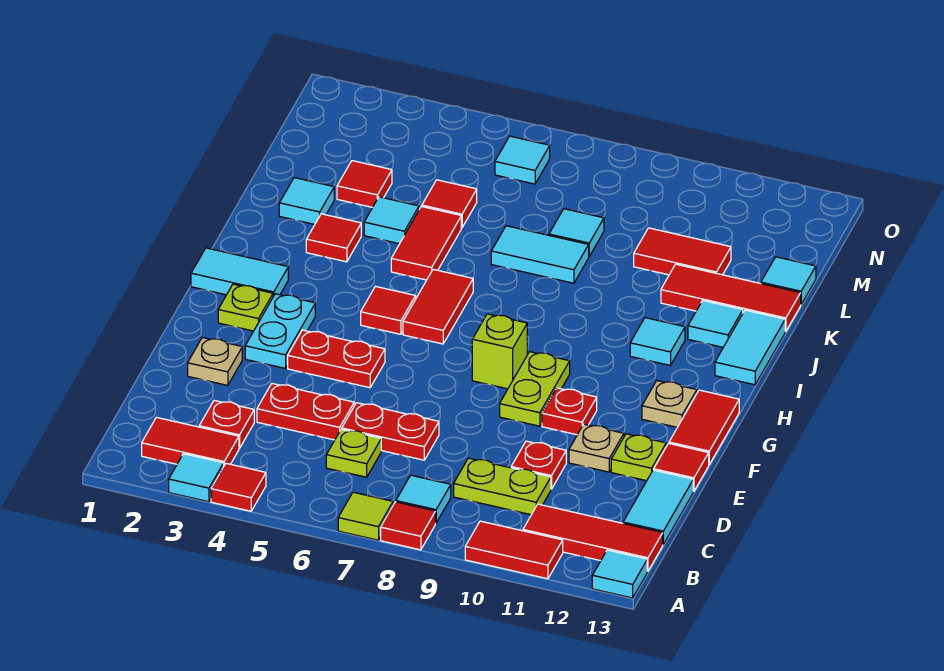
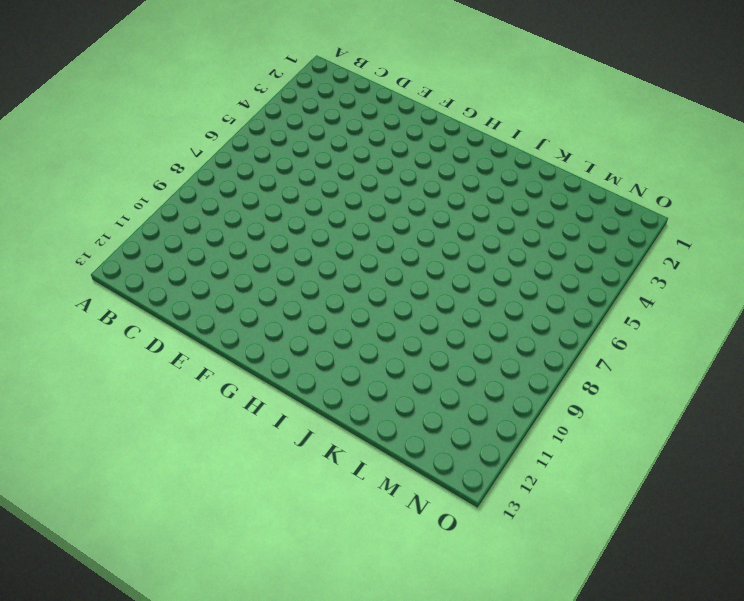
none -> cyan tile A3 level 1
none -> red tile A4 level 1
none -> lime tile A7 level 1
none -> red tile A8 level 1

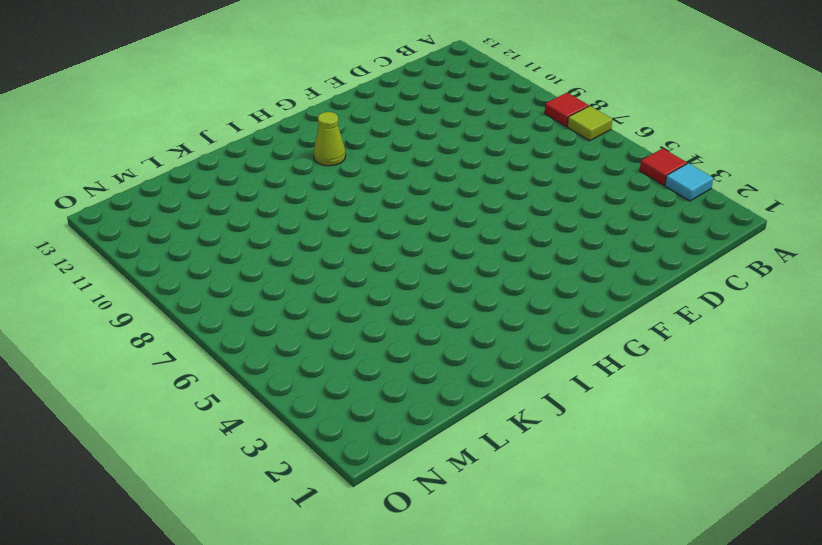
lime cone H11 level 1 -> none
none -> red tile A10:A11 level 1
none -> cyan tile A13 level 1
none -> red tile B2:B3 level 1
none -> cyan tile B8 level 1

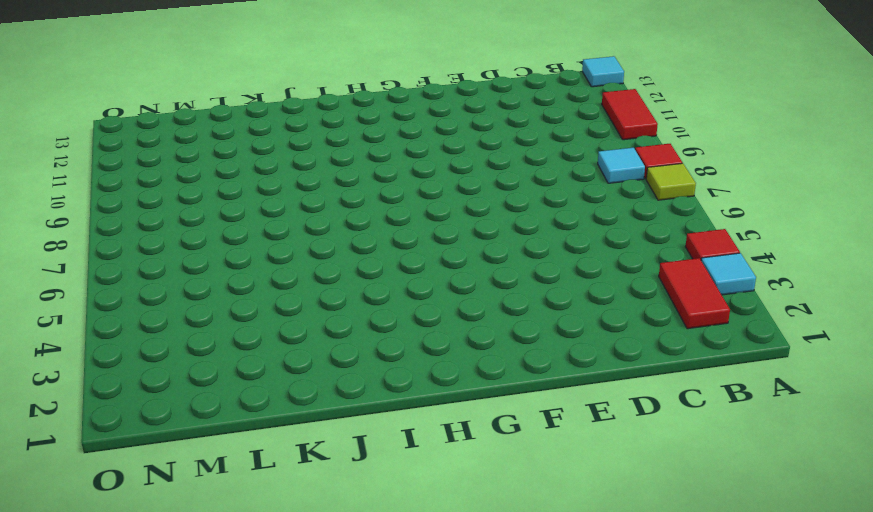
none -> red tile B11:B13 level 1
none -> red plate C3 level 1
none -> lime plate C6 level 1
none -> lime plate C9:C10 level 1

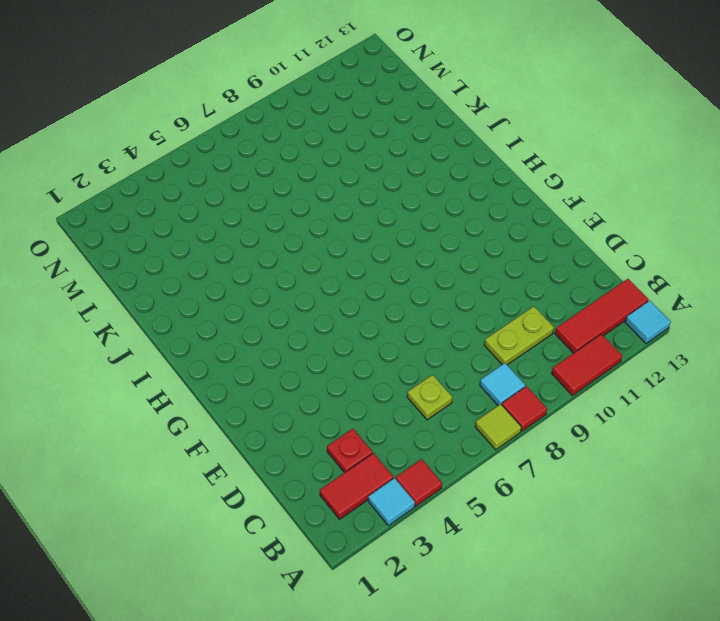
none -> cyan tile C13:D13 level 1
none -> red plate D4:D5 level 1
none -> red plate D6:D7 level 1
none -> red plate D10 level 1

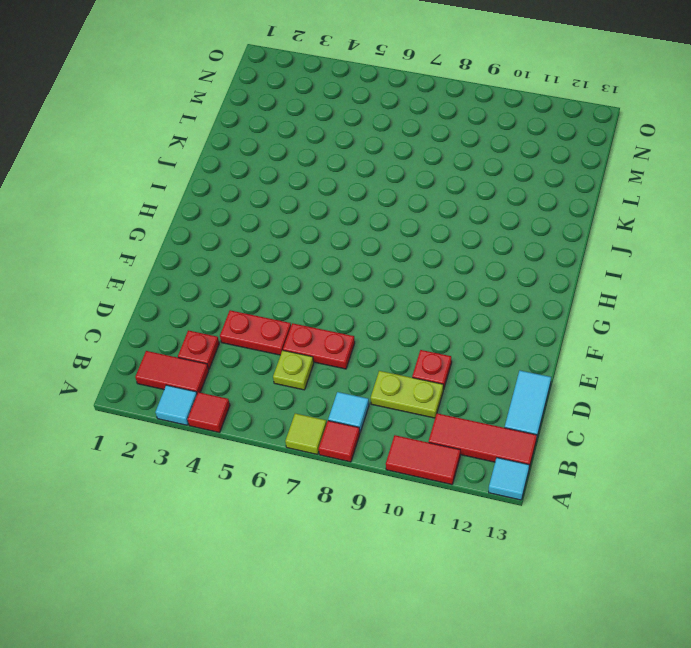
none -> tan plate E2 level 1
none -> tan plate E11 level 1
none -> lime plate E12 level 1
none -> red tile E13 level 1

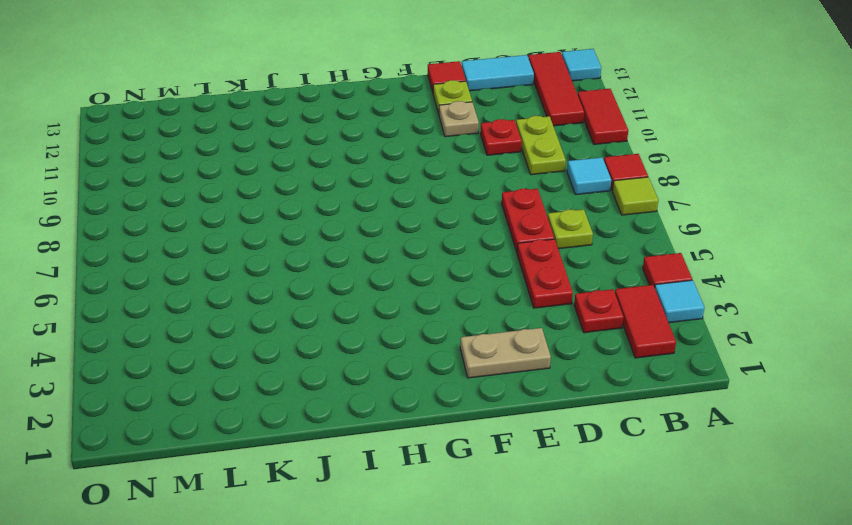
tan plate E2:F2 level 1 -> tan plate E2 level 1
none -> cyan plate F3:G3 level 1
none -> red plate F4:F5 level 1
none -> lime plate F9:G9 level 1
none -> red plate F10 level 1

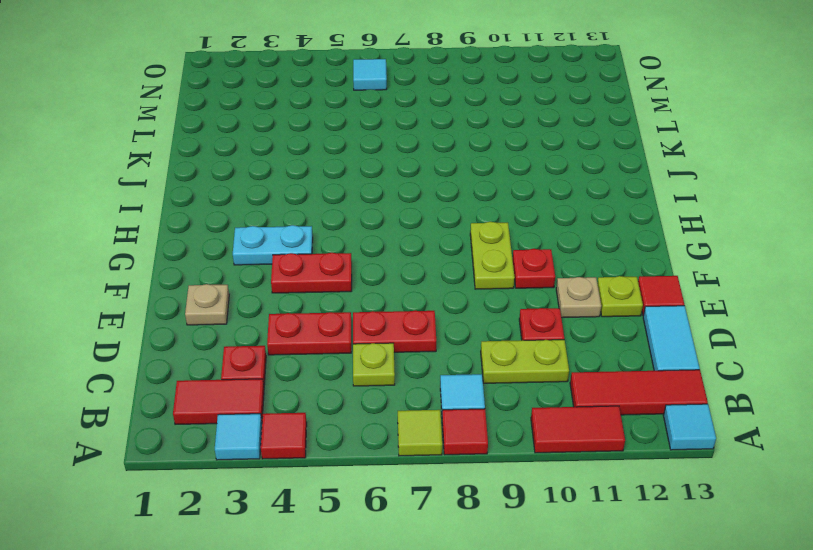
cyan plate G3:G4 level 1 -> cyan plate F3:G3 level 1
none -> red tile F13:G13 level 1
none -> lime plate G2 level 1
none -> lime brick G8 level 1
none -> tan plate G12 level 1

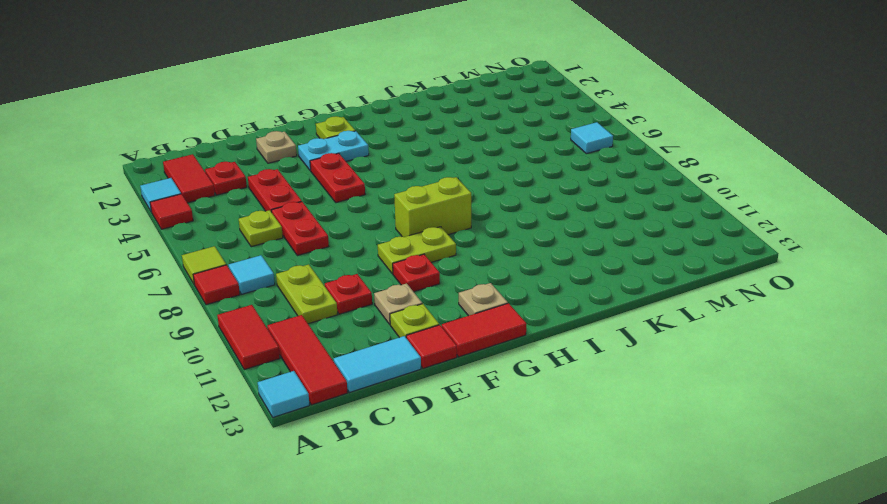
lime brick G8:H8 level 1 -> lime brick G8 level 1
none -> cyan tile H1:H2 level 1
none -> red tile H5 level 1
none -> red tile H6:I6 level 1
none -> cyan tile I11 level 1

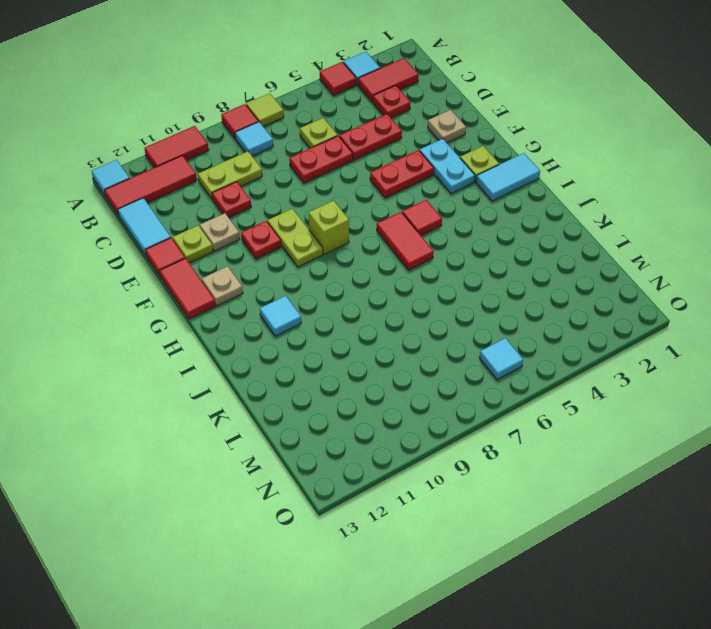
none -> cyan tile I13:J13 level 1
none -> red tile J3 level 1
none -> red tile J5:K5 level 1
none -> cyan tile J12 level 1

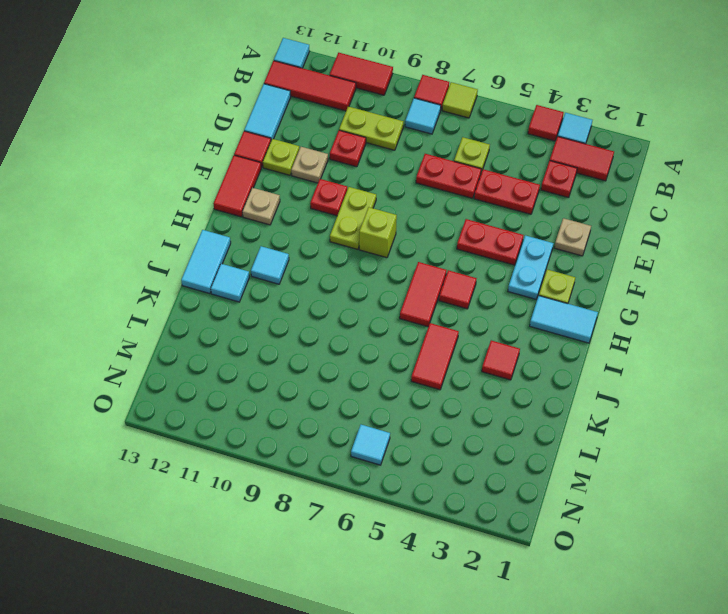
none -> cyan tile K2 level 1
none -> cyan tile K4 level 1
none -> cyan tile K7:K8 level 1
none -> red tile K11:K13 level 1

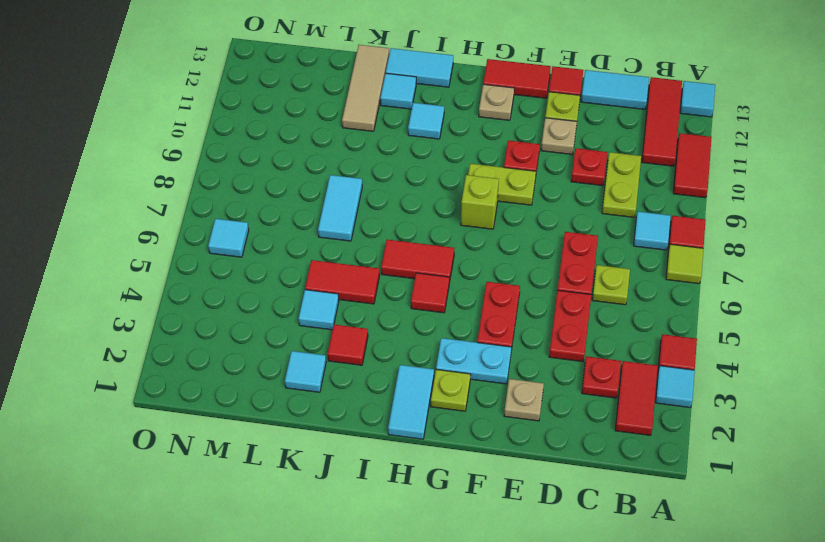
tan tile K11:K13 level 1 -> red tile K11:K13 level 1
none -> red tile L3 level 1
none -> red tile L5 level 1
none -> cyan tile L8 level 1
none -> red tile L10:L11 level 1

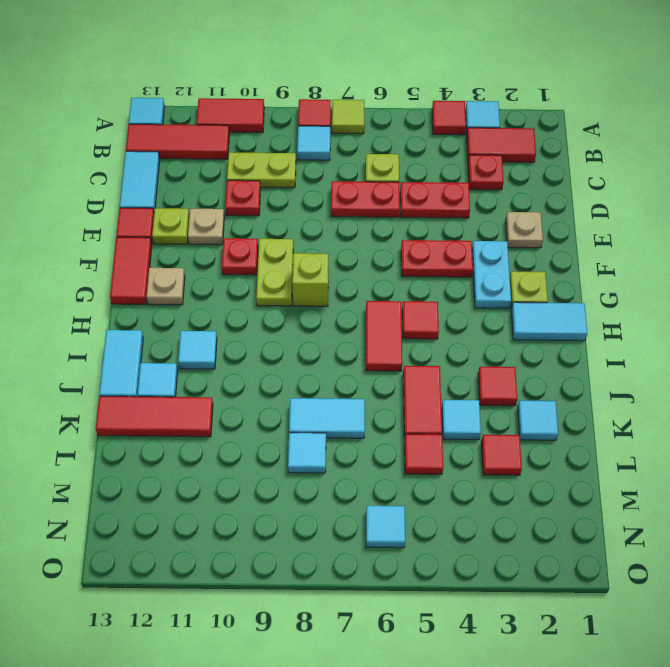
none -> red tile L10:L11 level 1
none -> cyan tile L13 level 1

